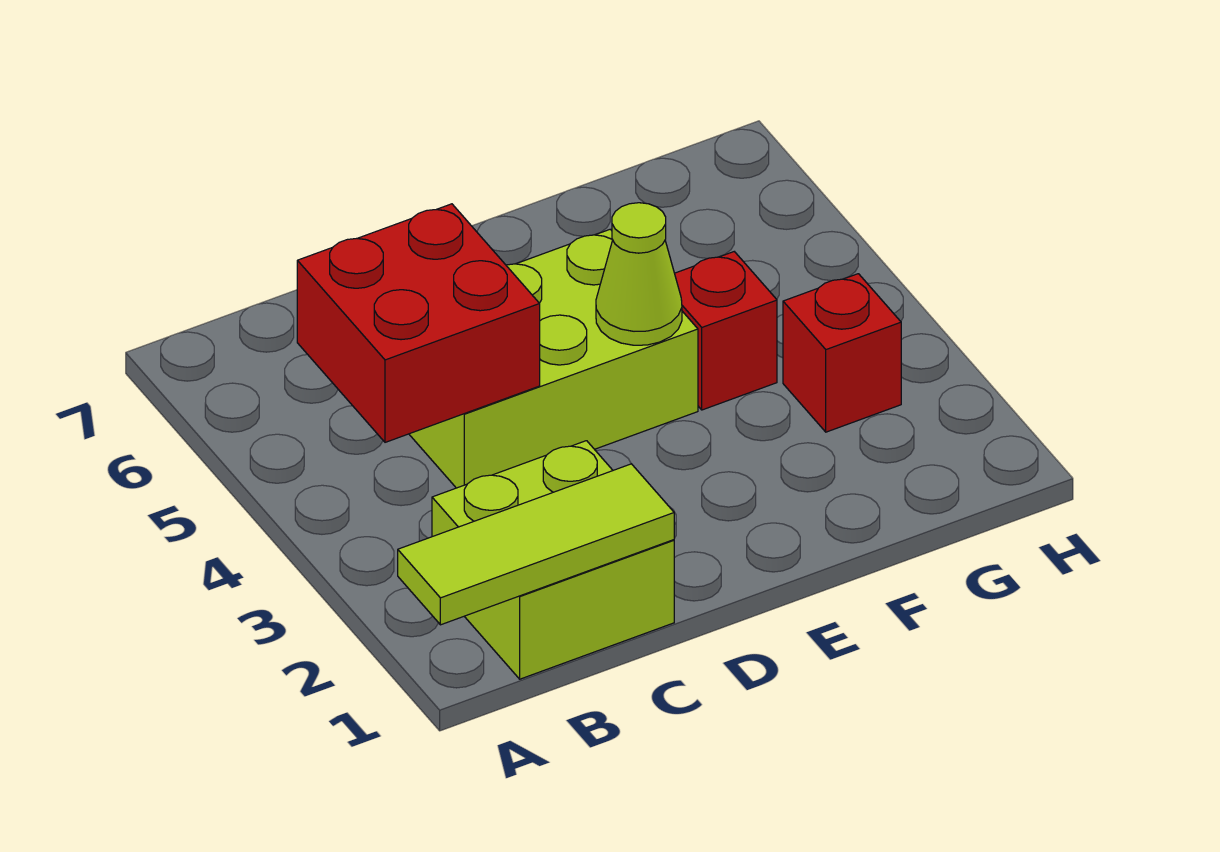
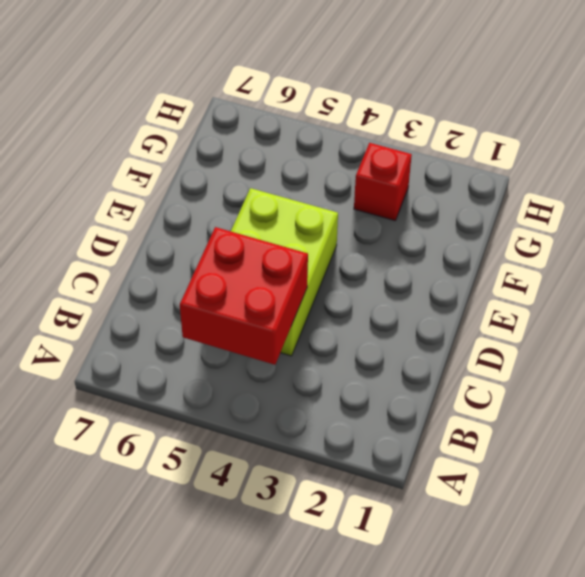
none -> lime brick B1:C2 level 1
none -> red brick F4 level 1

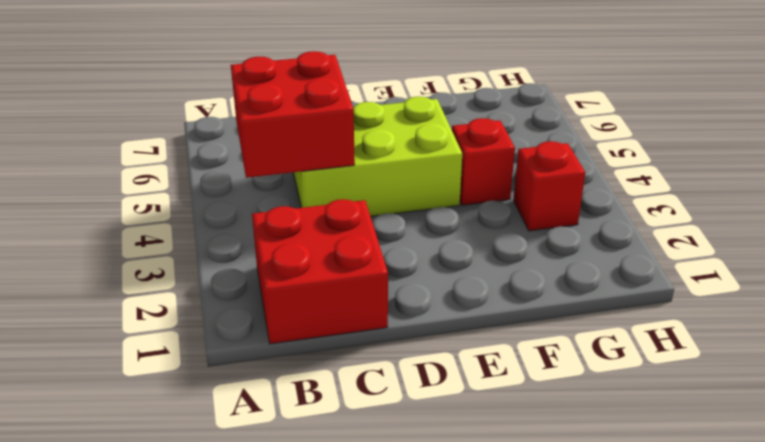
red brick B1:C2 level 1 -> lime brick B1:C2 level 1
none -> lime tile A1:C1 level 2
none -> lime cone E4 level 2

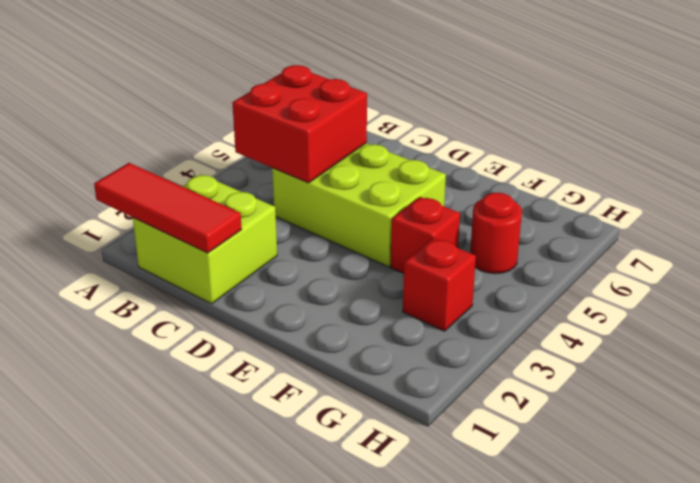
red tile A1:C1 level 2 -> lime tile A1:C1 level 2
red round brick G5 level 1 -> none
none -> lime cone E4 level 2

